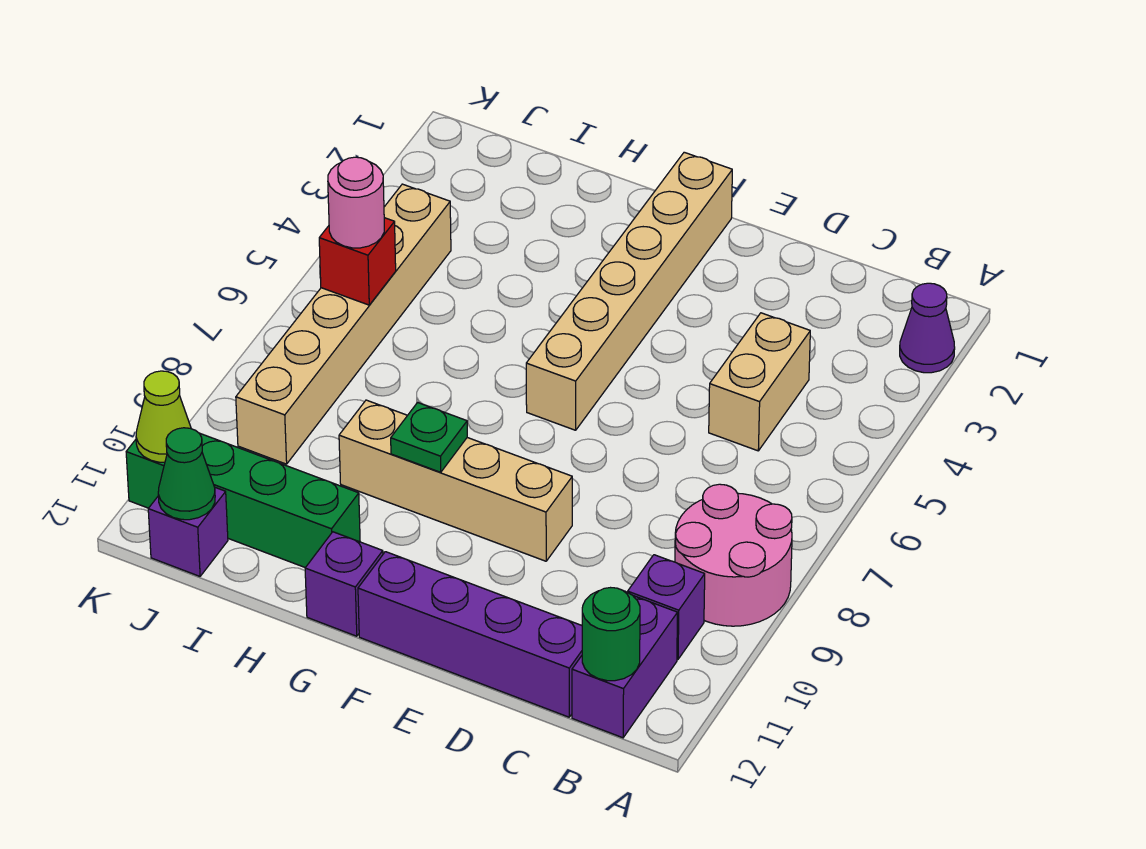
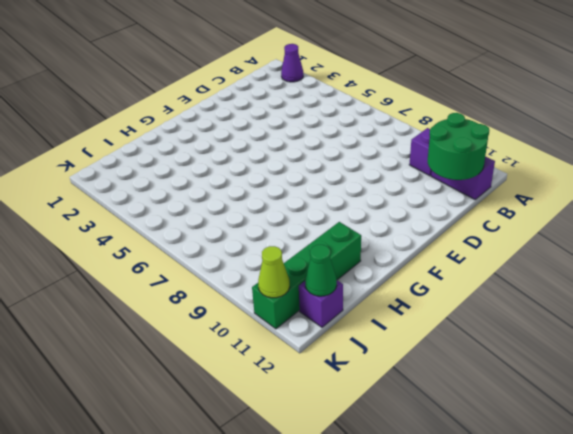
green round brick B11:C12 level 2 -> green round brick B12 level 2
none -> pink round brick A8:B9 level 1
none -> tan brick C4:C5 level 1
none -> purple brick C12:F12 level 1

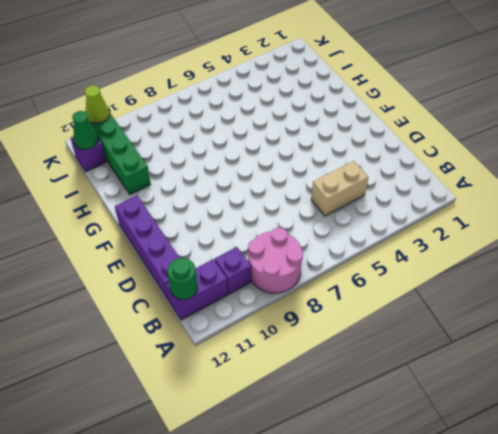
none -> purple cone A2 level 1
none -> tan brick E9:H9 level 1
none -> tan brick F1:F6 level 1

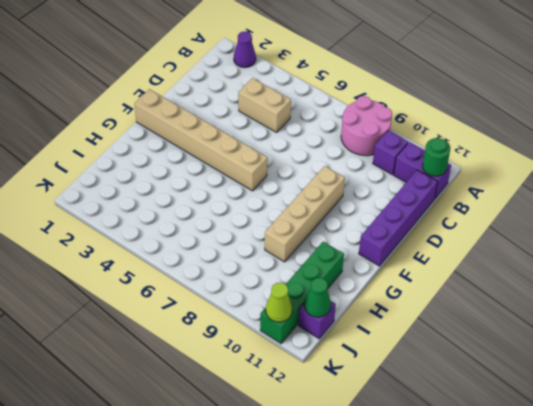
none -> purple brick G12 level 1
none -> tan brick J4:J9 level 1
none -> green plate G9 level 2

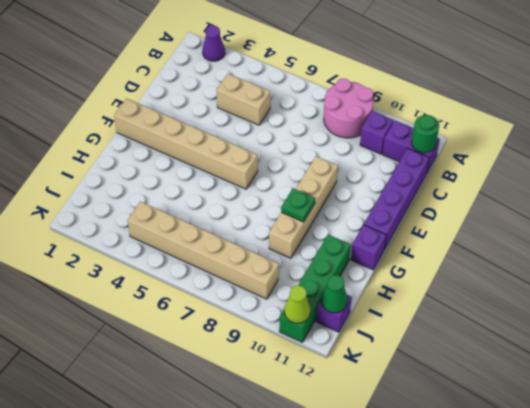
none -> red brick J6 level 2
none -> pink round brick J6 level 3

